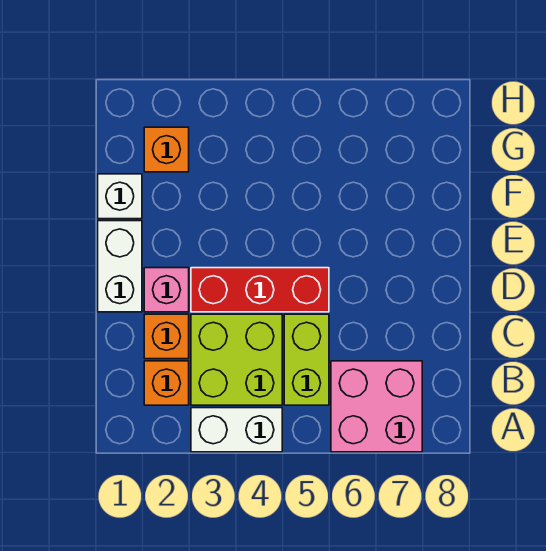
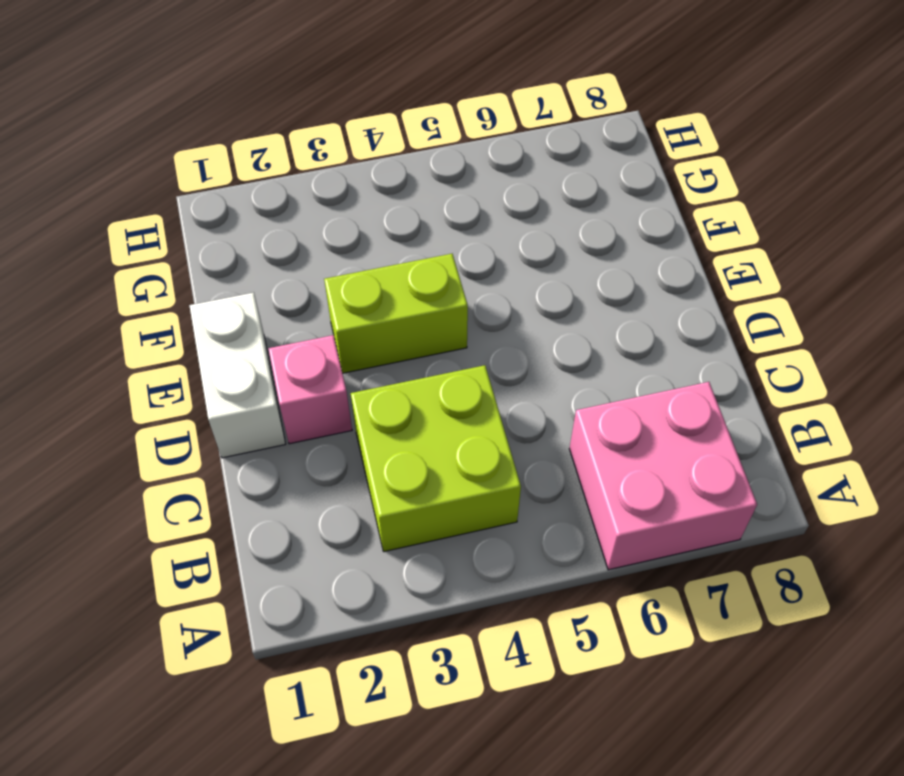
lime brick E3:E4 level 1 -> lime brick B5:C5 level 1
none -> white brick A3:A4 level 1
none -> orange brick B2 level 1

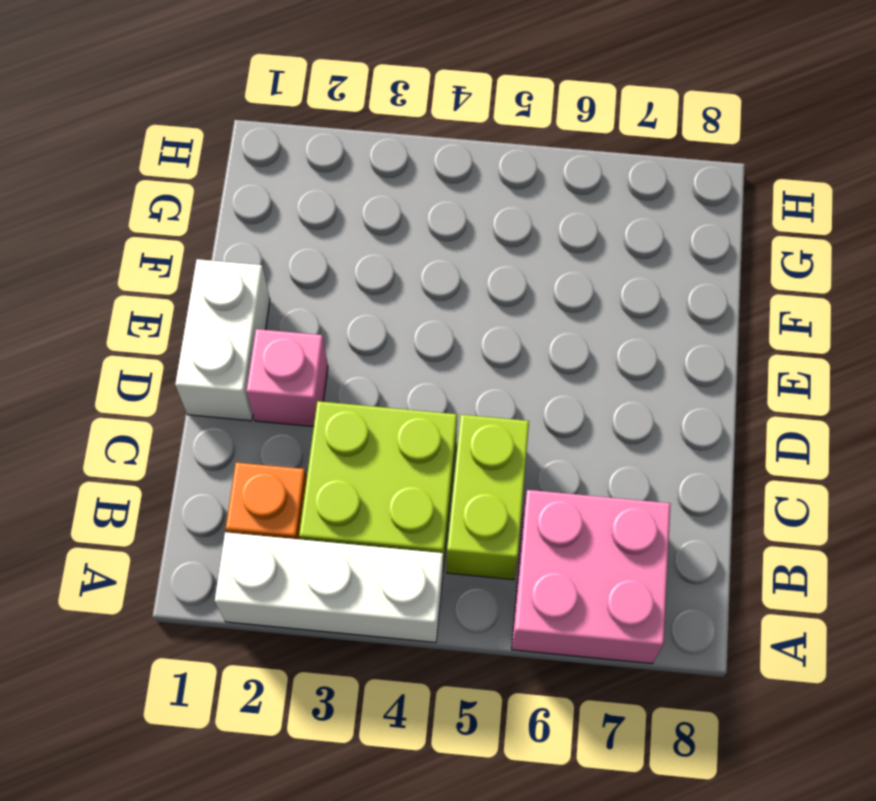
white brick A2:A4 level 1 -> white brick A3:A4 level 1
none -> orange brick C2 level 1
none -> red brick D3:D5 level 1

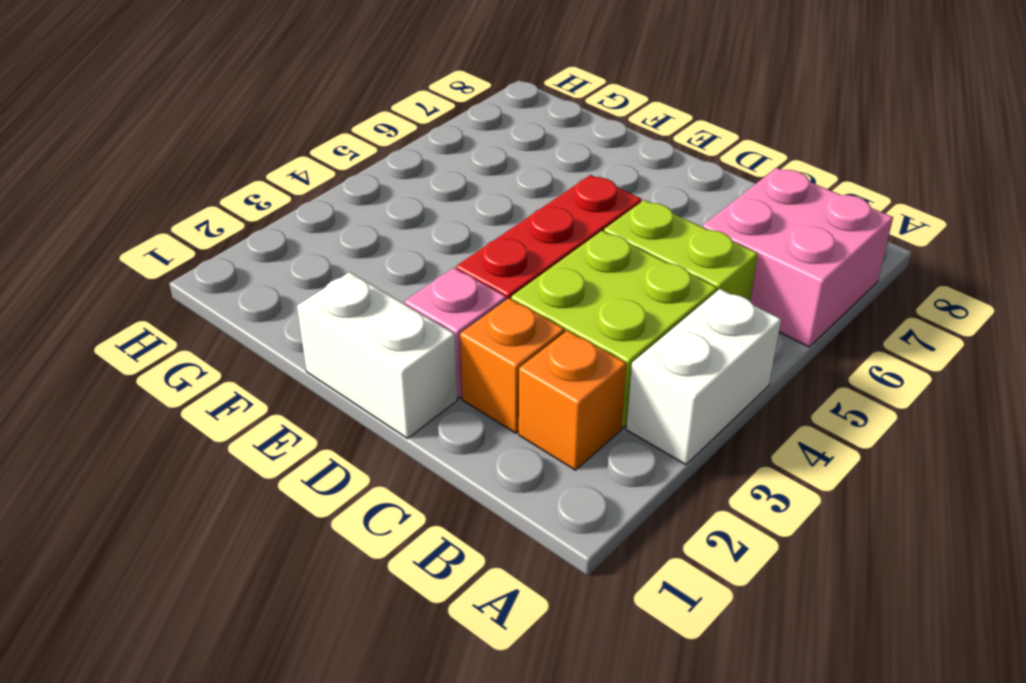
none -> white brick F1 level 1
none -> orange brick G2 level 1

